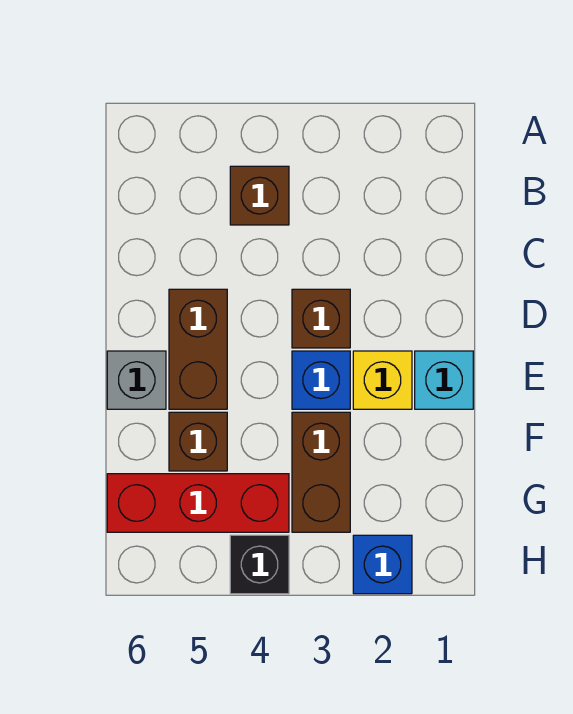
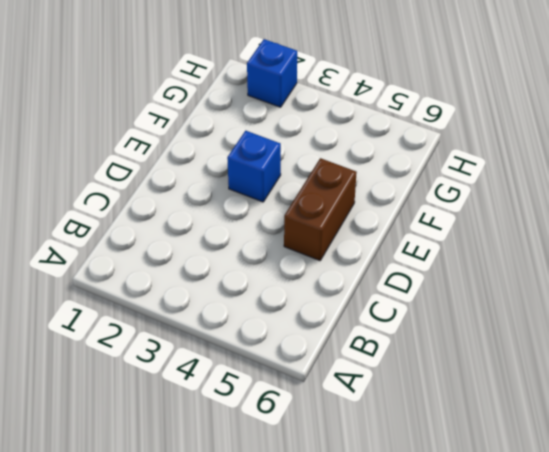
none -> brown brick B4 level 1
none -> brown brick D3 level 1
none -> cyan brick E1 level 1

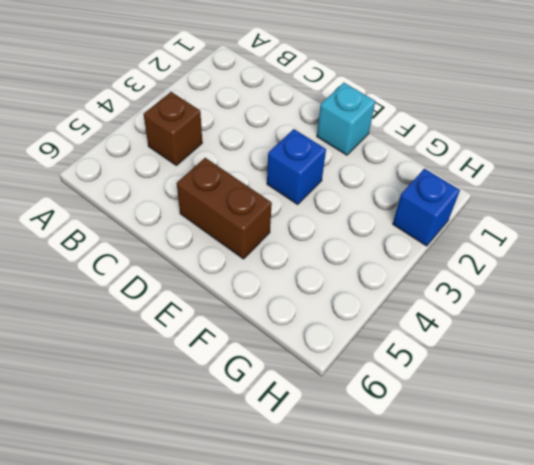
none -> brown brick D3 level 1
none -> yellow brick E2 level 1
none -> grey brick E6 level 1

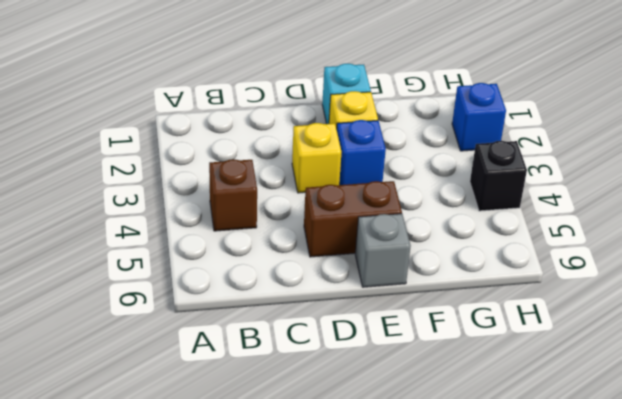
yellow brick D3 level 1 -> brown brick D3 level 1
none -> brown brick F3:G3 level 1
none -> brown brick F5 level 1
none -> red brick G4:G6 level 1

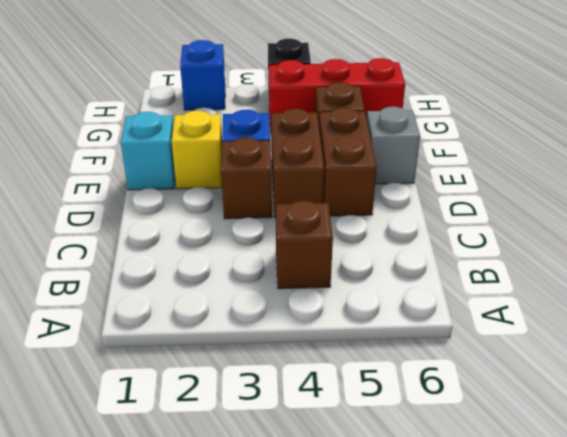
brown brick D4:E4 level 1 -> brown brick F3:G3 level 1

